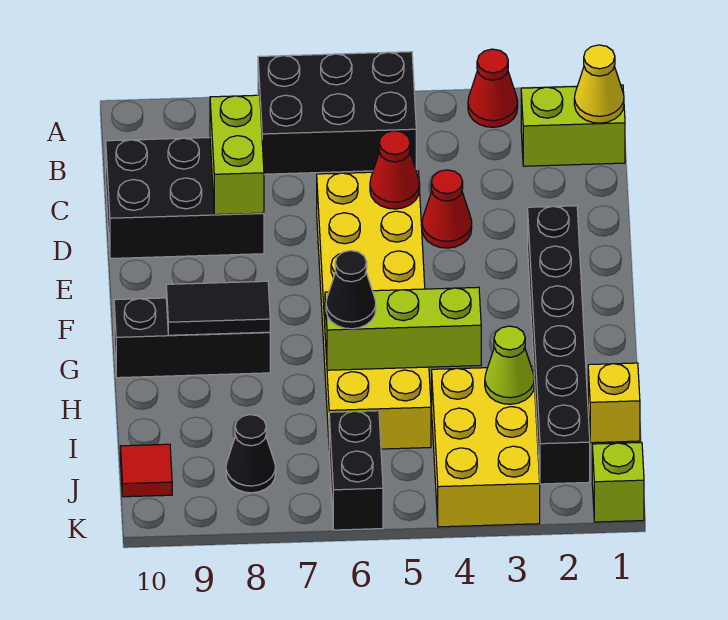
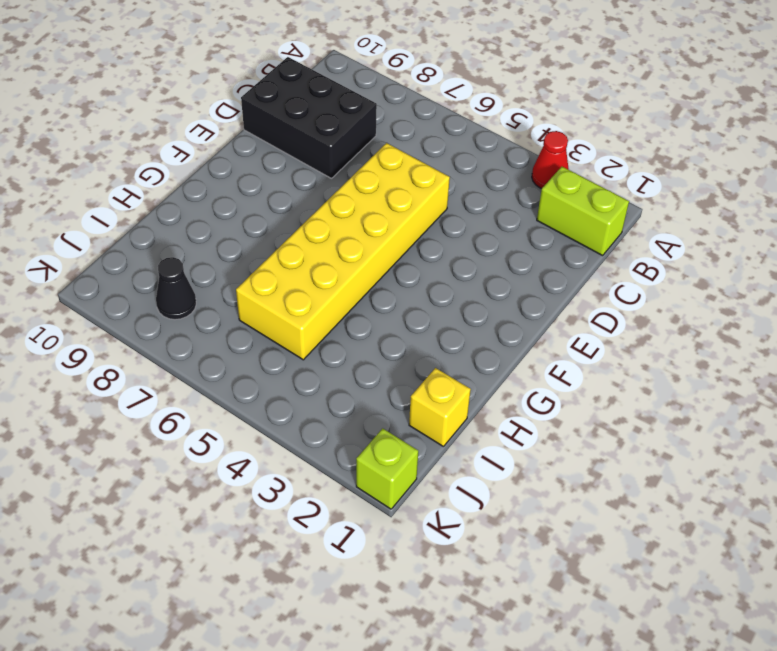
none -> black brick A5:B7 level 1
none -> red cone D4 level 1
none -> black brick E2:J2 level 1

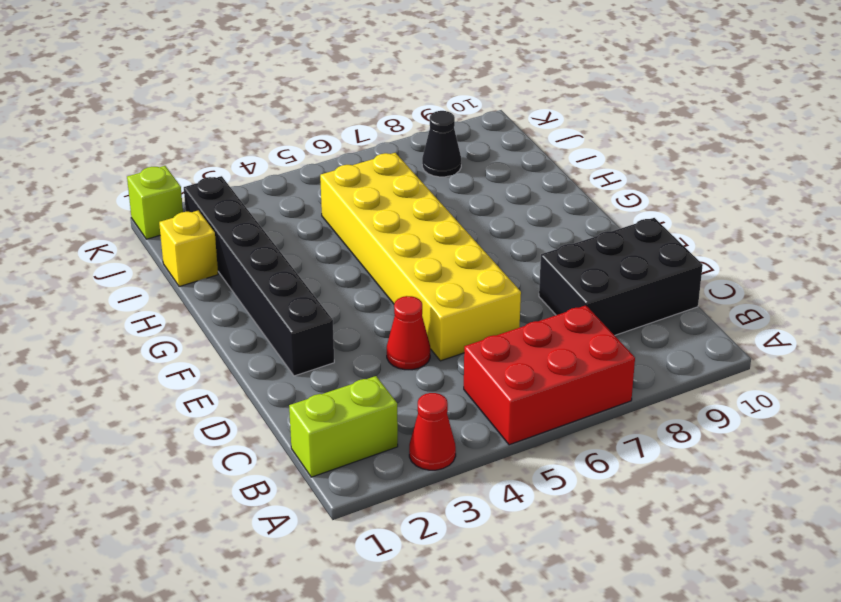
red brick A5:B7 level 1 -> black brick A5:B7 level 1
none -> black brick G8:G10 level 1
none -> yellow brick I3:K4 level 1
none -> black brick J6:K6 level 1

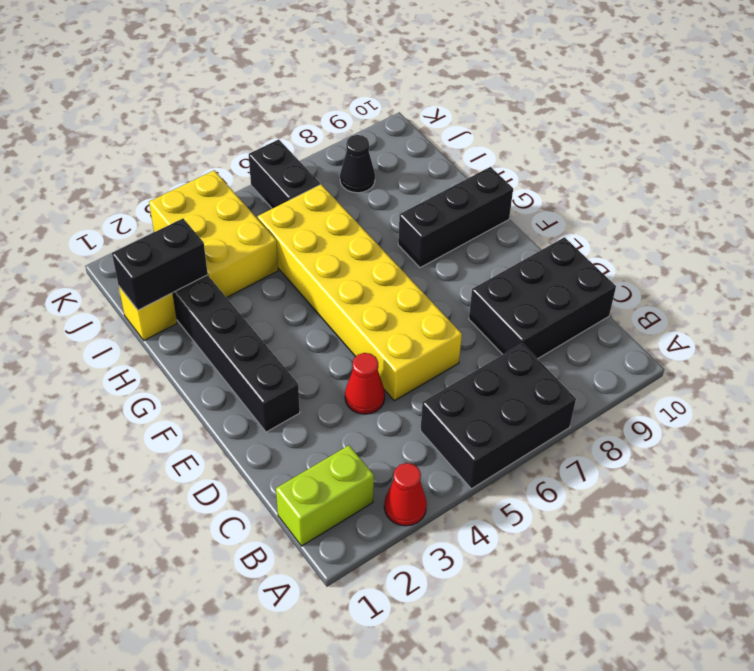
black brick I1:I2 level 2 -> none
none -> red tile J10 level 1
none -> lime brick K1 level 1
none -> yellow cone B1 level 2

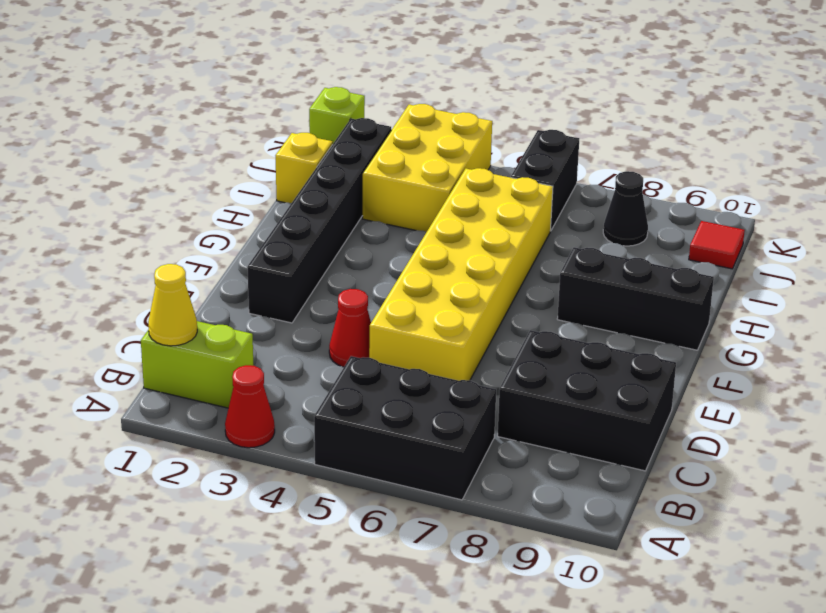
none -> lime brick C8:D8 level 2
none -> red cone D5 level 2
none -> black tile G8:G9 level 2

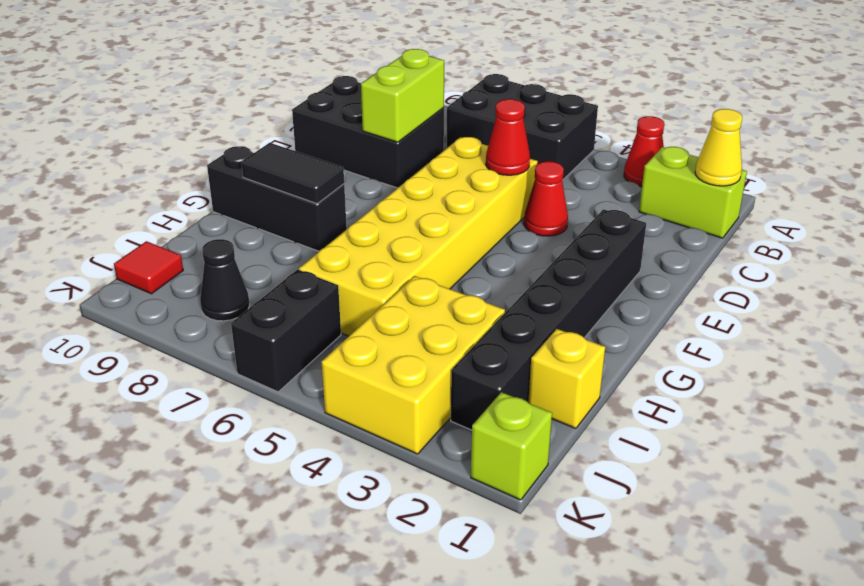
none -> lime brick H4:H6 level 2
none -> lime cone I3 level 2
none -> black cone H6 level 3

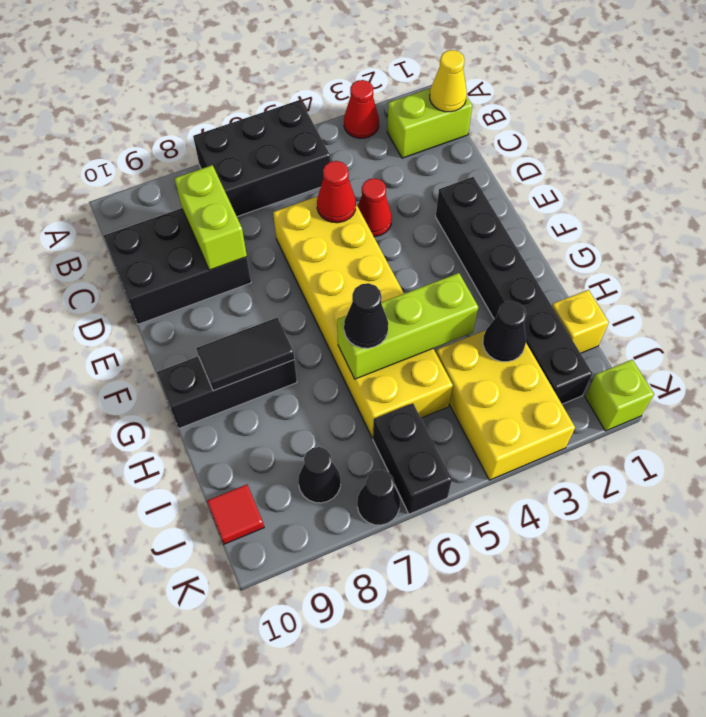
black cone I3 level 2 -> lime cone I3 level 2
black cone K7 level 1 -> none

